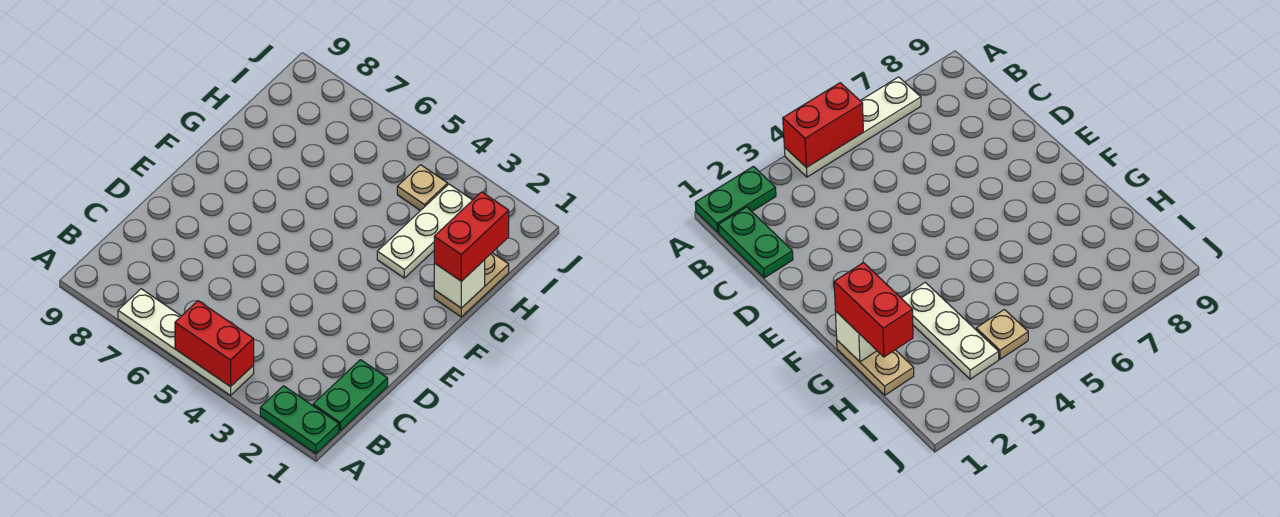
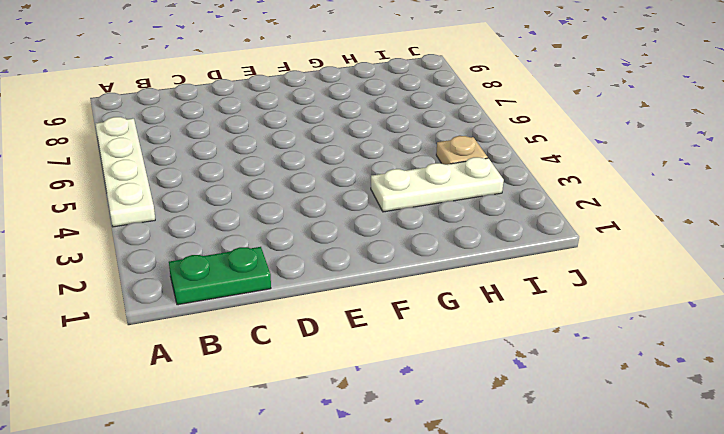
none -> green plate A1:A2 level 1
none -> tan plate G1:H1 level 1

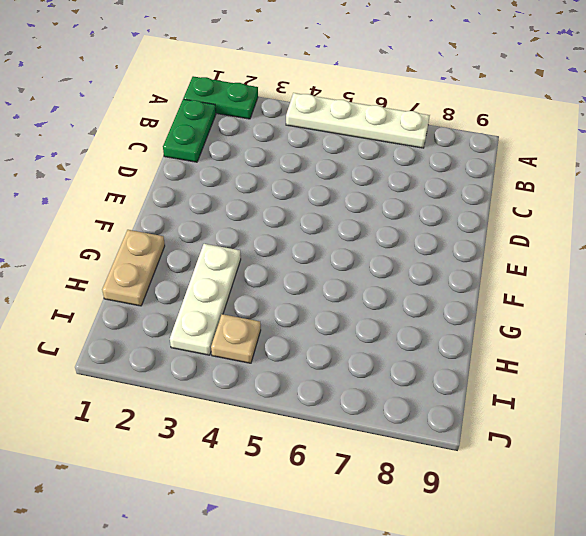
none -> red brick A4:A5 level 2
none -> white brick G1 level 2

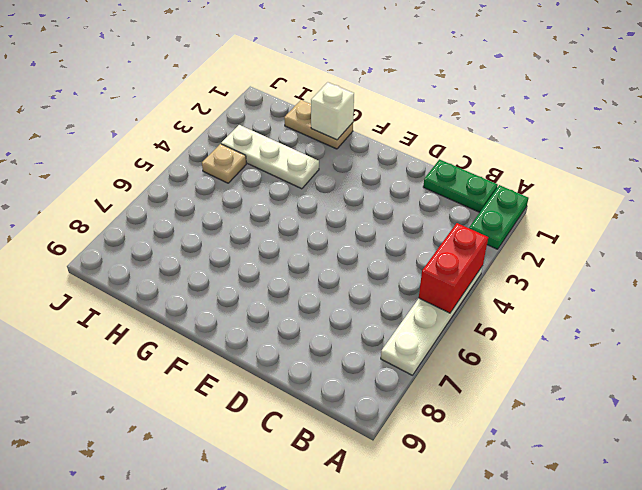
none -> red brick G1:H1 level 3

